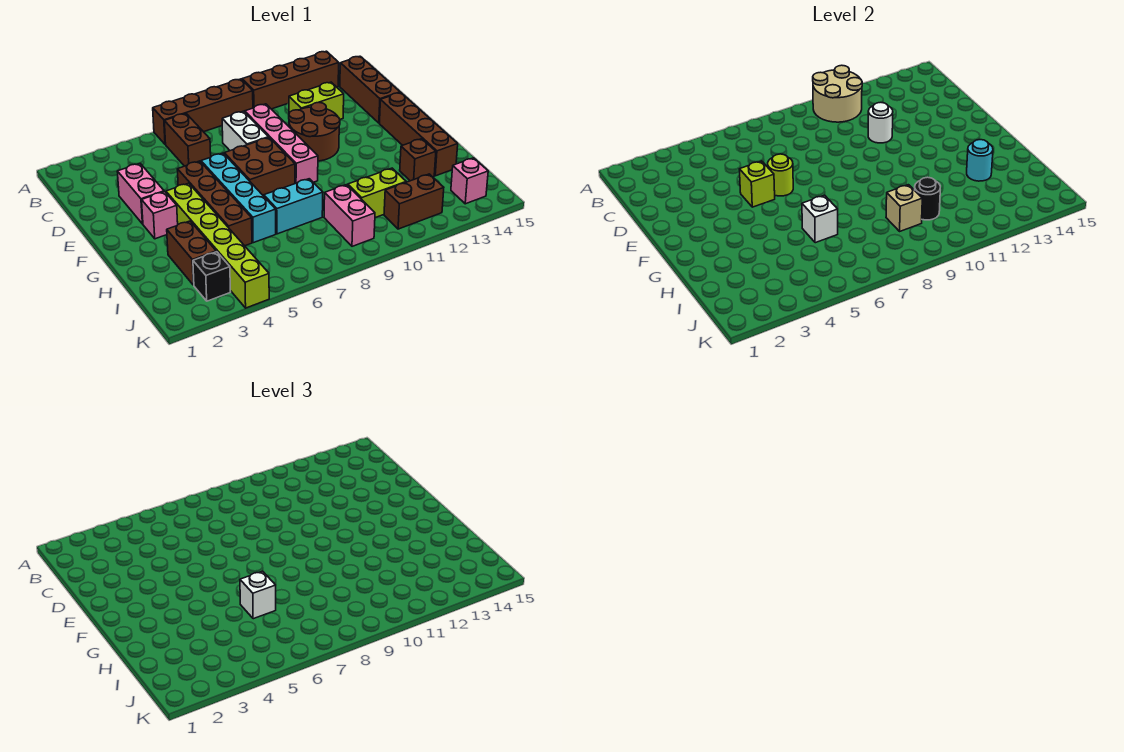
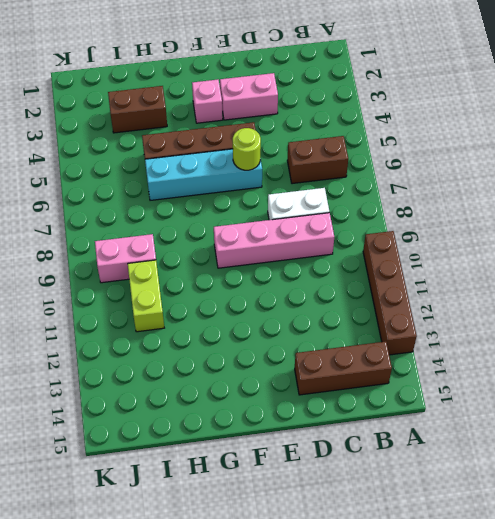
none -> brown brick A6:A9 level 1
none -> lime brick C11:C12 level 1
none -> brown round brick D10:E11 level 1
none -> brown brick E7:F8 level 1

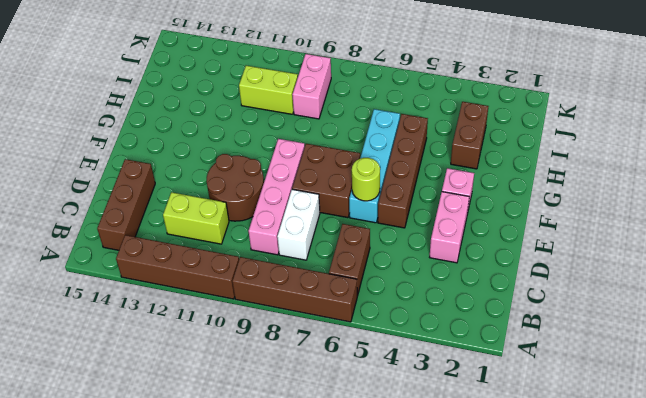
none -> brown brick E14:H14 level 1
none -> lime brick F4:K4 level 1
none -> cyan brick H7:H8 level 1
none -> brown brick H13 level 1

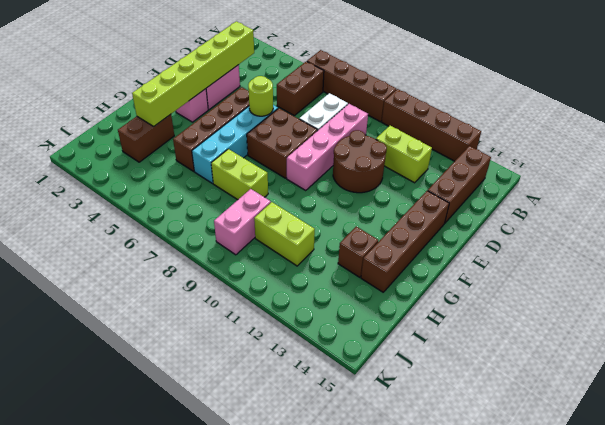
lime brick C3:H3 level 2 -> lime brick F4:K4 level 1
lime brick H7:H8 level 1 -> cyan brick H7:H8 level 1
none -> black brick J3 level 1
none -> brown brick J11:J12 level 1
none -> pink brick J14 level 1
none -> tan round brick A10:B11 level 2

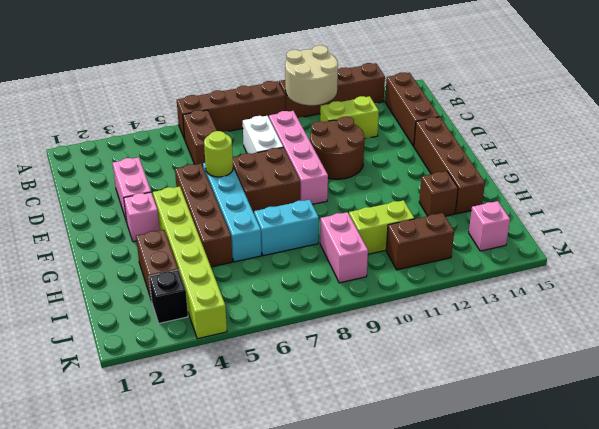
none -> white round brick D11 level 2
none -> lime brick E5 level 2
none -> white brick H6 level 2
none -> cyan round brick H13 level 2

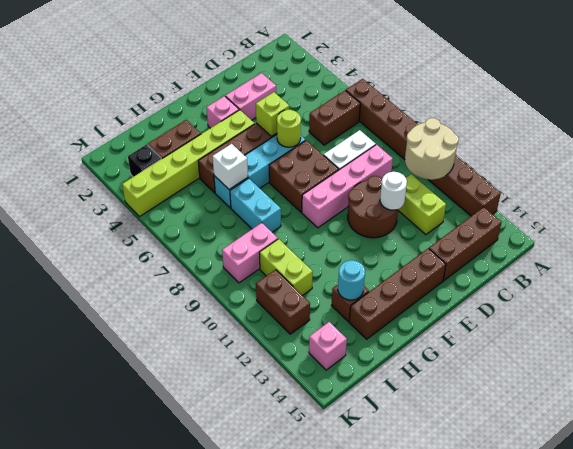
none -> tan brick I9 level 2
none -> black round brick I10 level 2
none -> white brick H6 level 3

